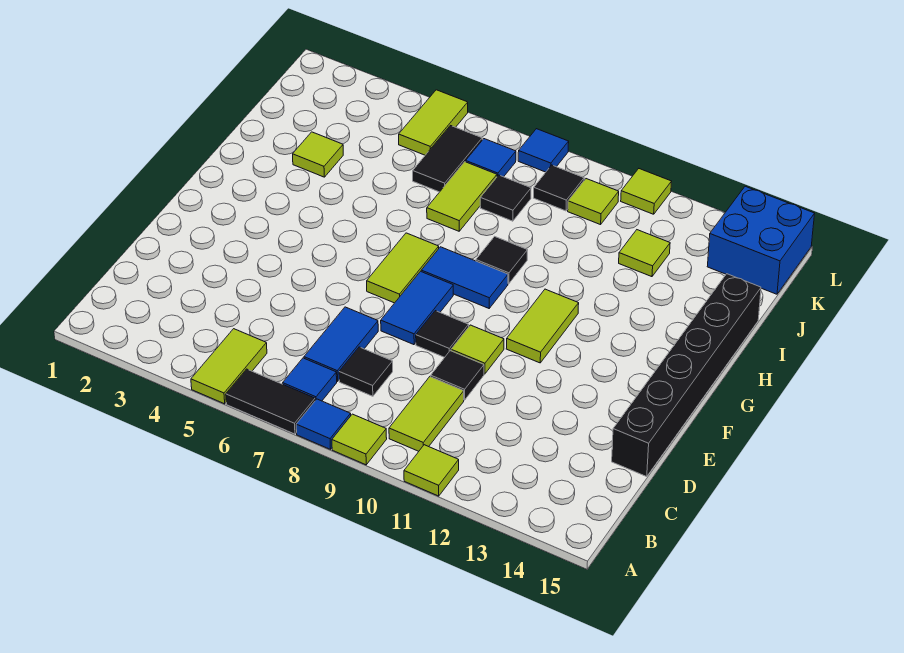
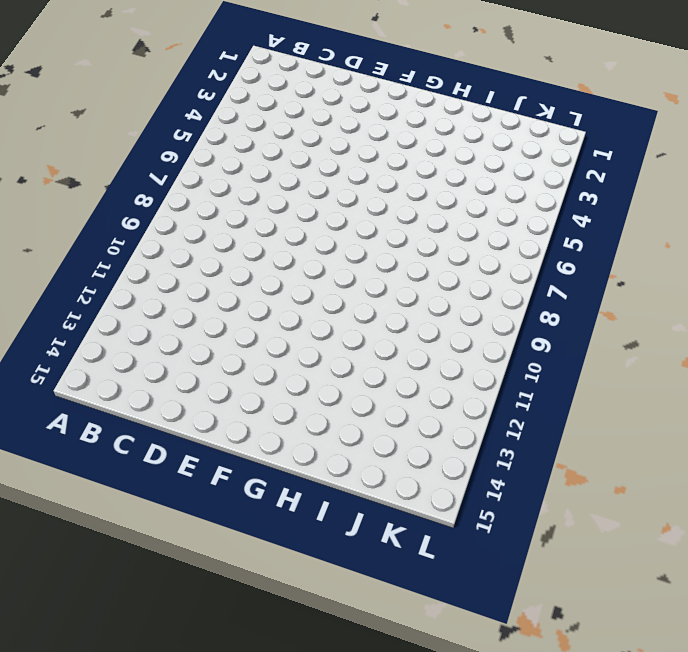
none -> lime tile A5:B5 level 1
none -> black tile A6:A7 level 1
none -> blue tile A8 level 1
none -> lime tile A9 level 1

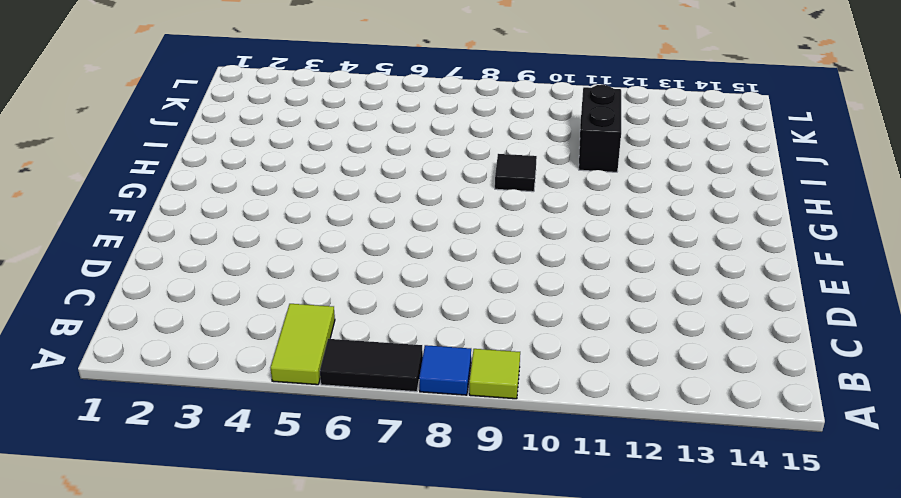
black brick I11:J11 level 1 -> none
none -> lime tile A11 level 1
none -> blue tile B7 level 1
none -> lime tile B10:C10 level 1
none -> blue tile C7:D7 level 1

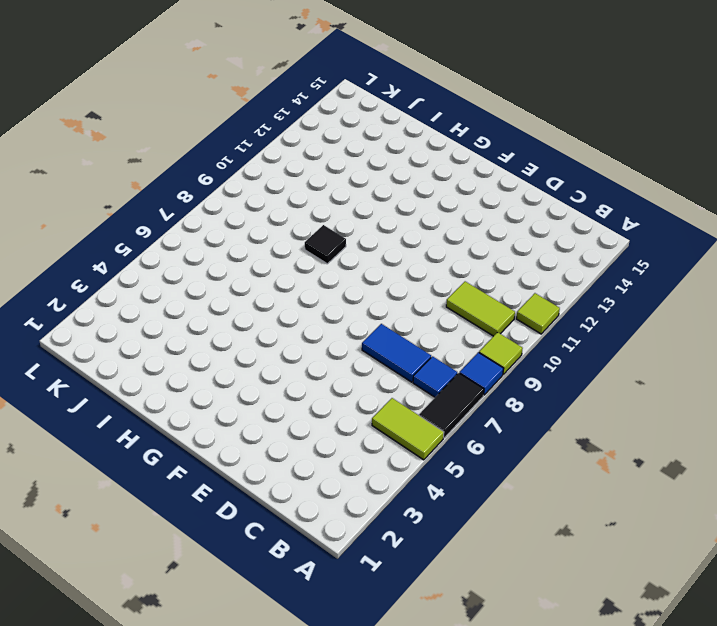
none -> black tile C8 level 1
none -> black tile D10 level 1
none -> black brick D15:I15 level 1
none -> blue tile E8:F8 level 1

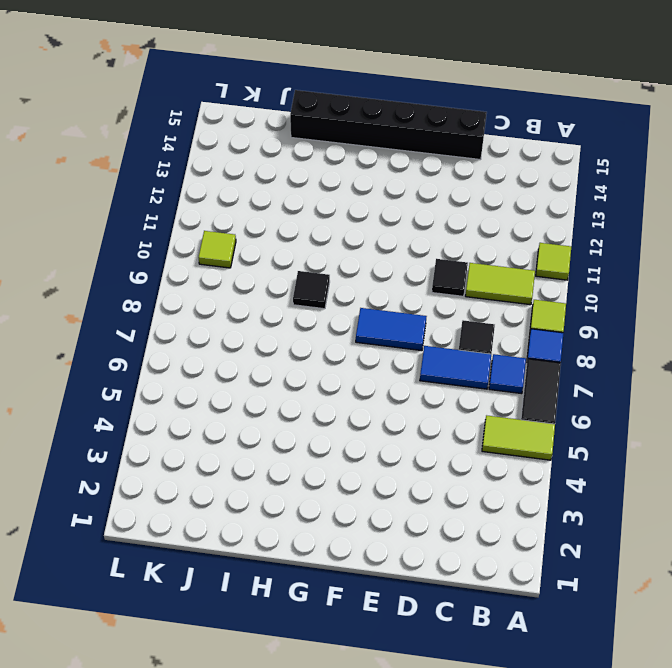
none -> black tile E9 level 1
none -> lime tile E10 level 1
none -> lime tile F7:G7 level 1
none -> lime tile F11:G11 level 1

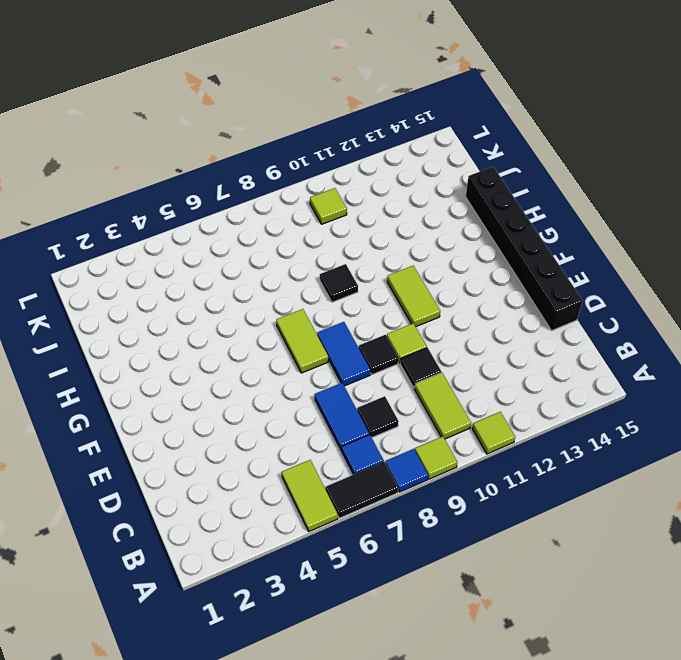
none -> blue tile G8:G9 level 1
none -> lime tile I3 level 1
none -> lime tile I7:J7 level 1
none -> black tile J6:K6 level 1

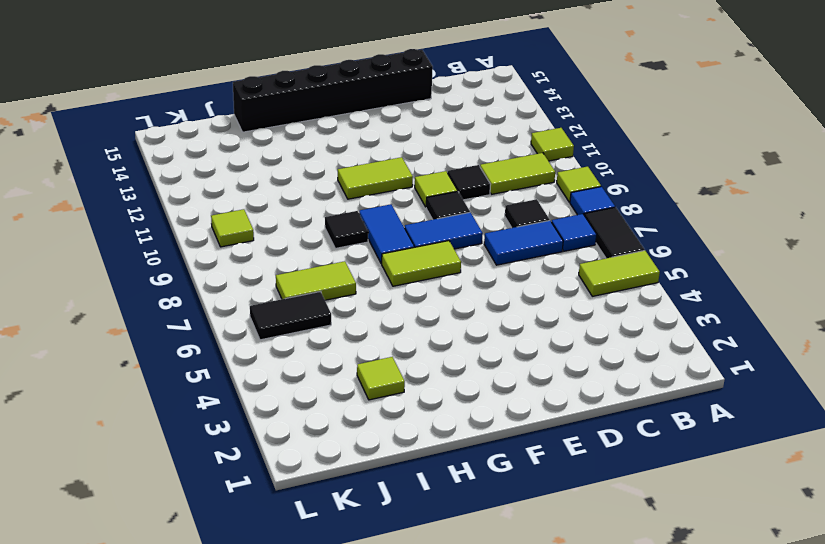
none -> black tile J8 level 1
none -> lime tile J12 level 1
none -> lime tile K5:L5 level 1
none -> blue tile K7 level 1

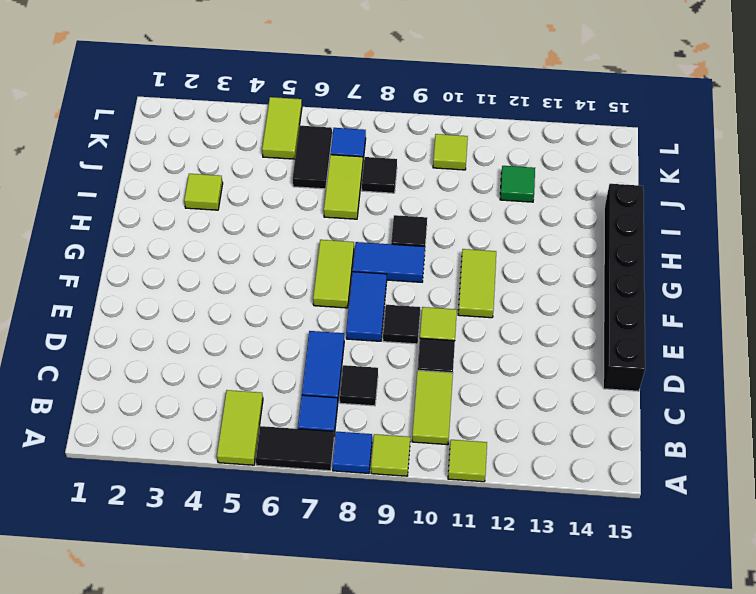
green tile J12 level 1 -> lime tile J12 level 1
none -> black tile K9 level 1
none -> blue brick K14:L15 level 1
none -> blue tile L8 level 1
none -> lime tile L11 level 1

